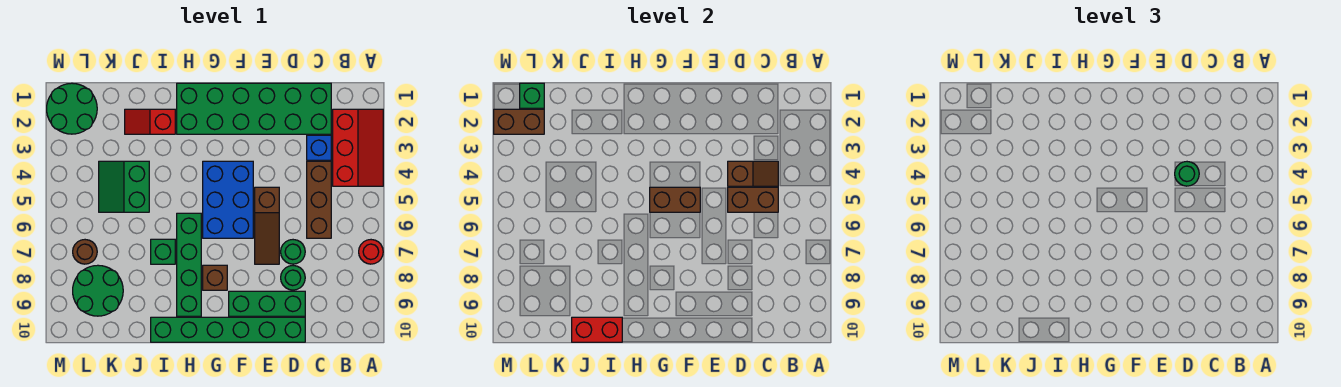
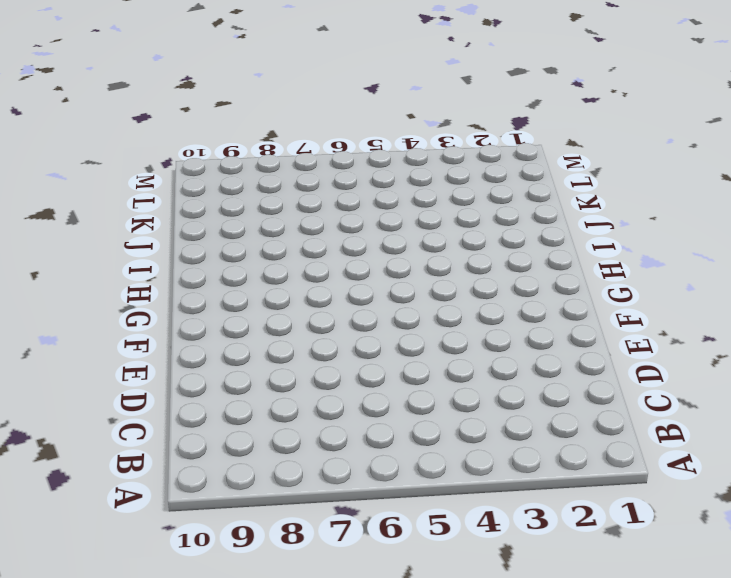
none -> red slope A2:B4 level 1 top B
none -> red round brick A7 level 1
none -> green brick C1:H2 level 1

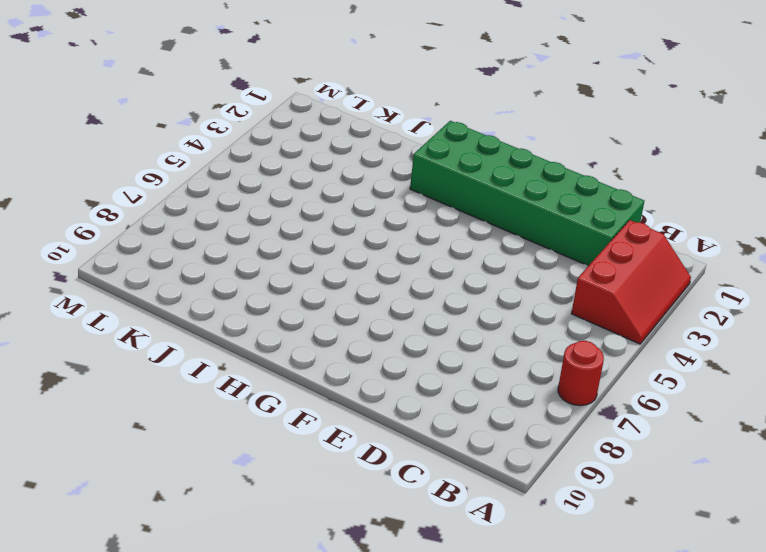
none -> blue brick C3 level 1
none -> brown brick C4:C6 level 1
none -> green round brick D7 level 1

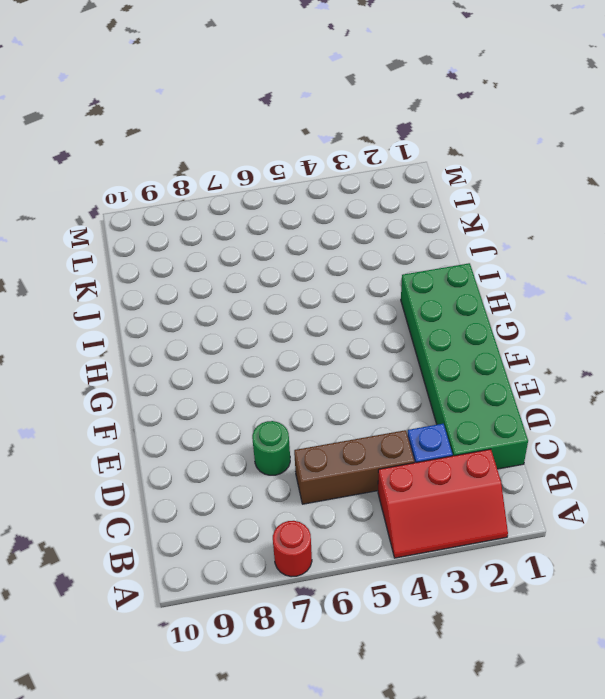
none -> green round brick D8 level 1
none -> green brick D9:F9 level 1
none -> green brick D10:I10 level 1

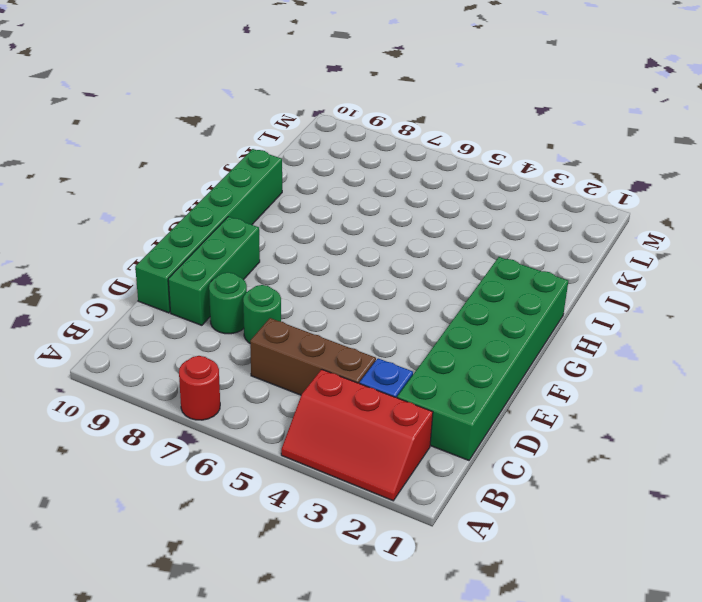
none -> brown slope E5:E7 level 1 top 5
none -> blue brick F4:G6 level 1
none -> brown brick G8 level 1

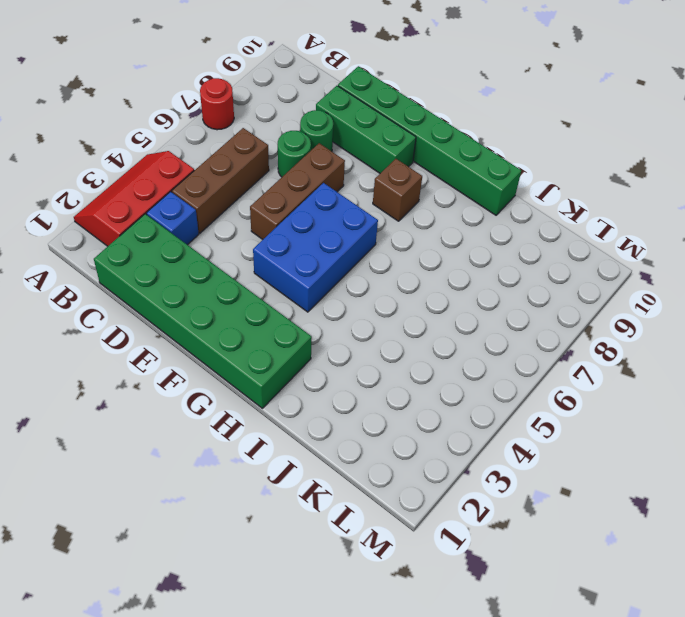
brown brick E5:E7 level 1 -> brown slope E5:E7 level 1 top 5
none -> green brick H6:H9 level 1
none -> red slope I2:J2 level 1 top I
none -> green brick I7 level 1

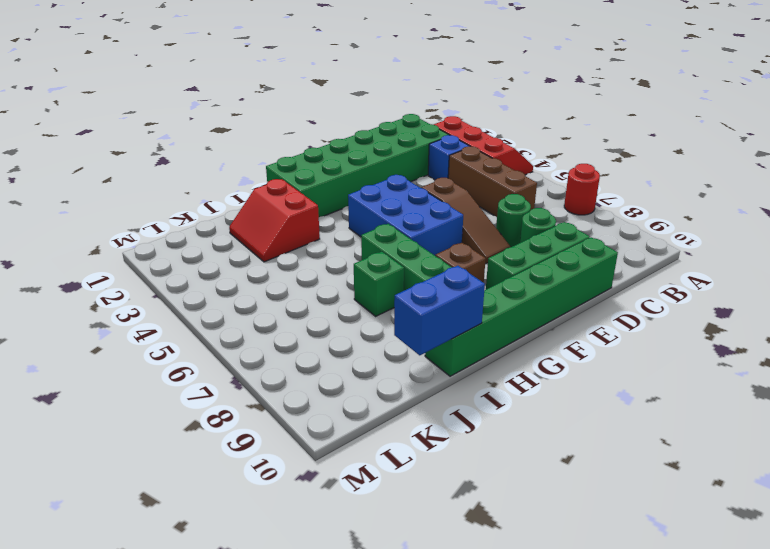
red slope I2:J3 level 1 top I -> red slope I2:J2 level 1 top I
blue brick I10:J10 level 2 -> red brick I10:J10 level 2
none -> green slope J4:K5 level 1 top J
none -> green round brick K8:L9 level 1
none -> green round brick L1:M2 level 1

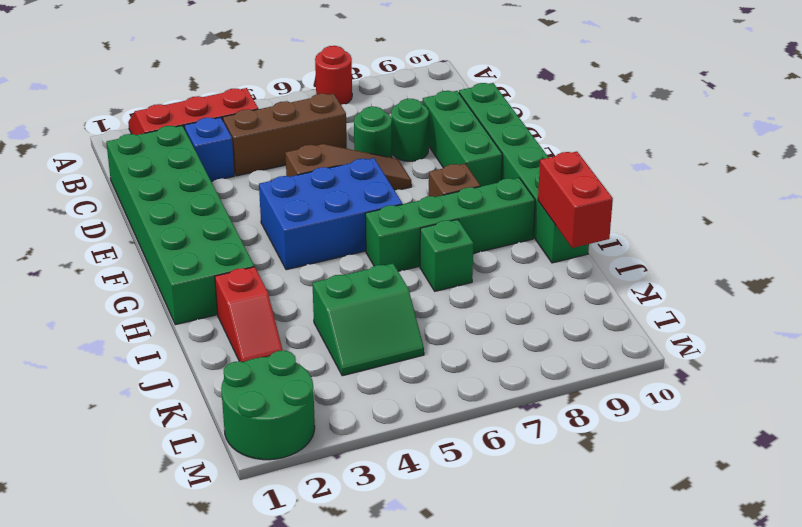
none -> green round brick K8:L9 level 1
none -> brown round brick L7 level 1
none -> brown slope C4:D4 level 2 top D

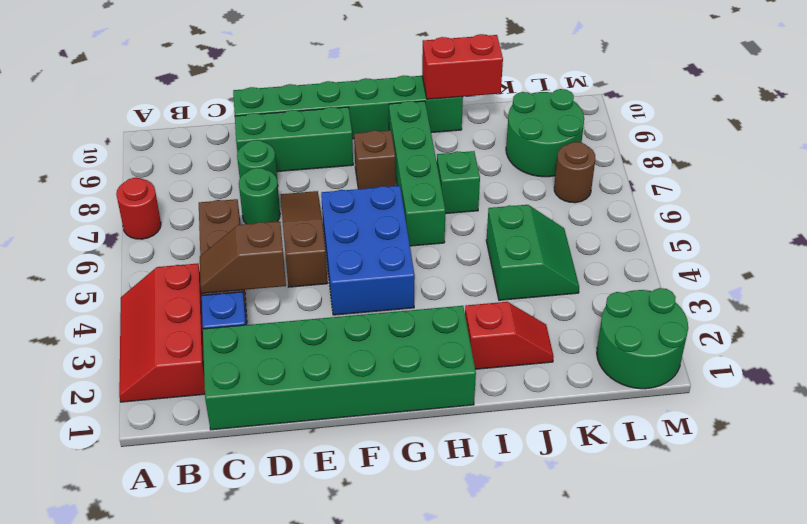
none -> brown brick C5:D5 level 2
none -> brown brick F5:G5 level 2
none -> green brick L1 level 2

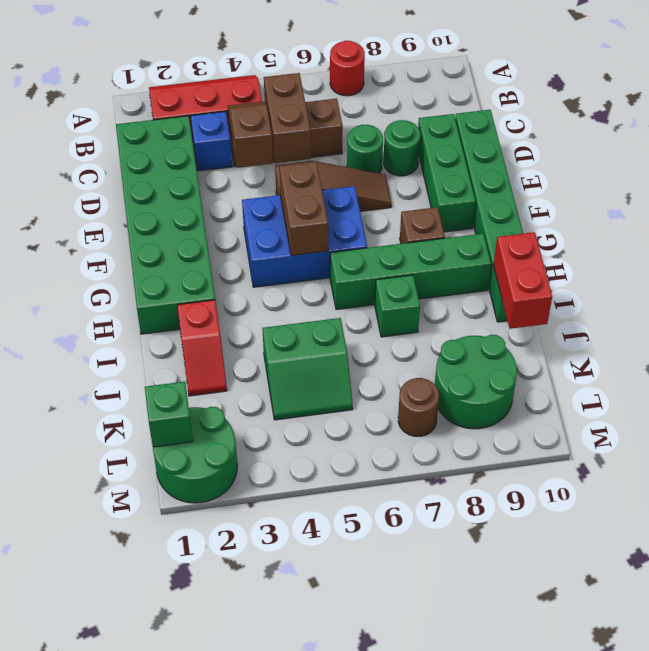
none -> brown brick L2:M2 level 2
none -> green round brick D4 level 3

